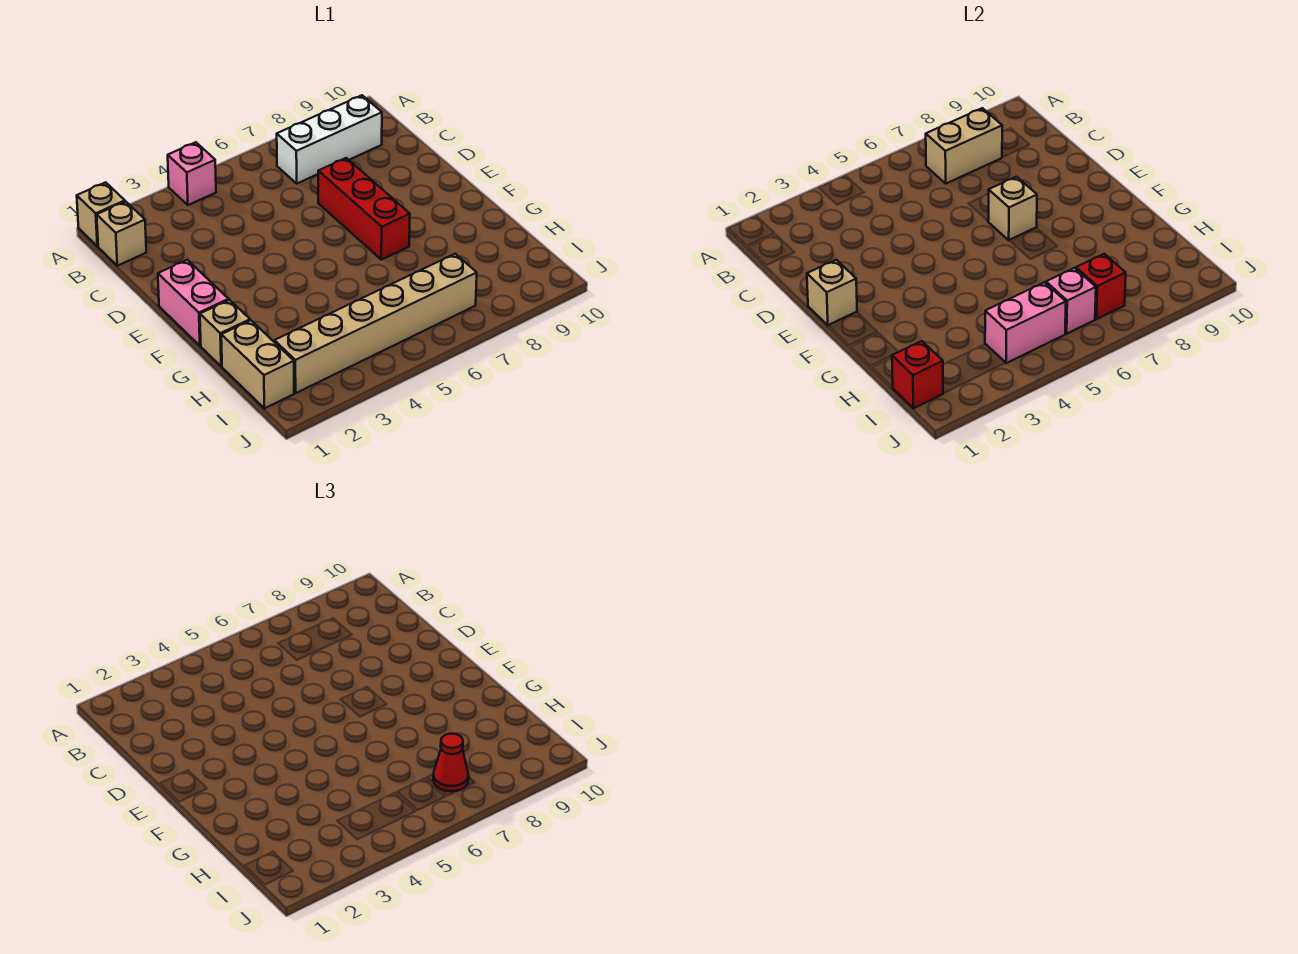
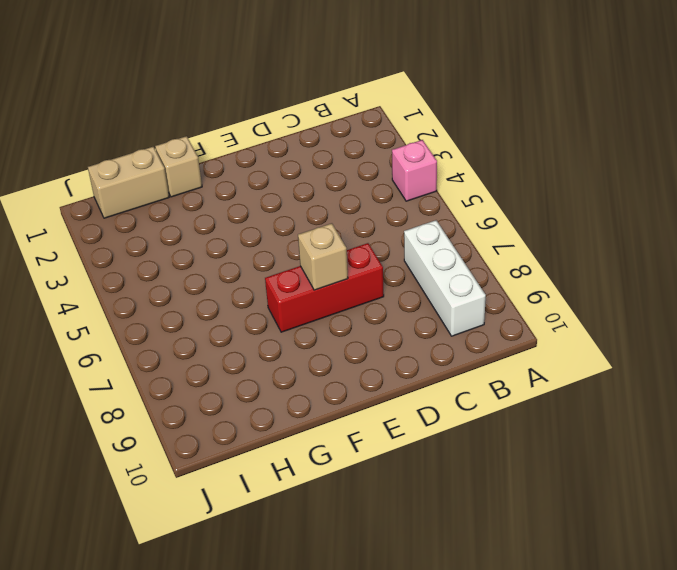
none -> tan brick A1 level 1
none -> tan brick B1 level 1
none -> pink brick E1:F1 level 1

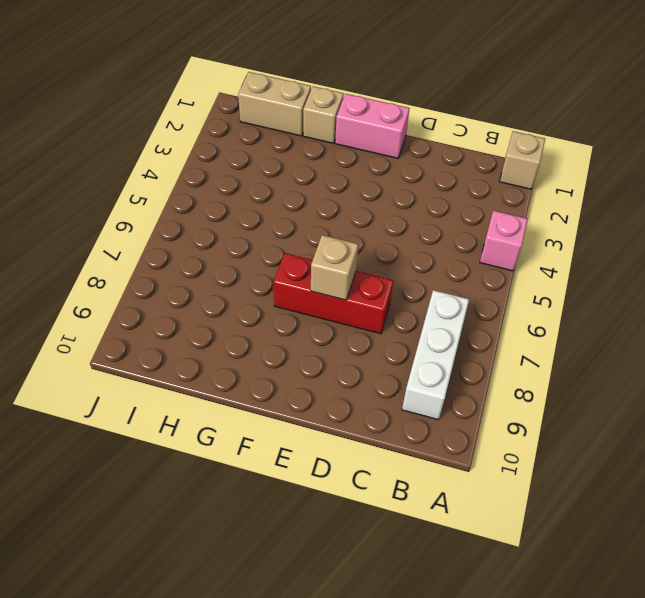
none -> tan brick B1 level 1
none -> tan brick I2:I7 level 1
none -> tan brick B7:B8 level 2

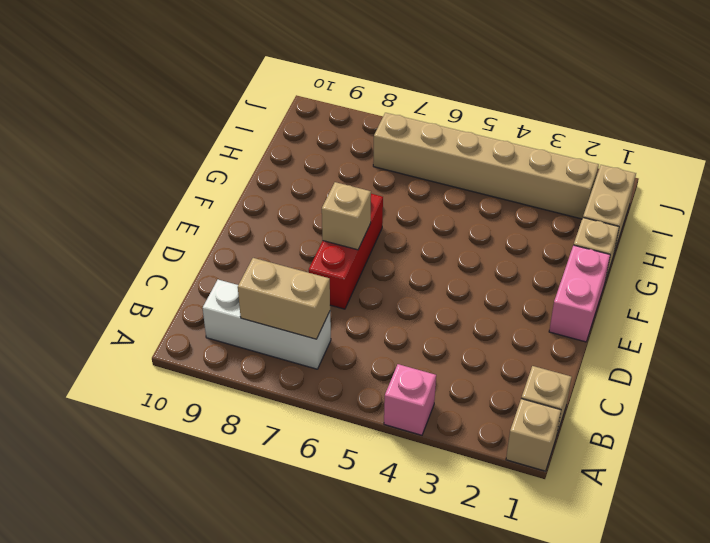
none -> tan brick E1 level 2
none -> red brick I1 level 2
none -> pink brick I4:I5 level 2

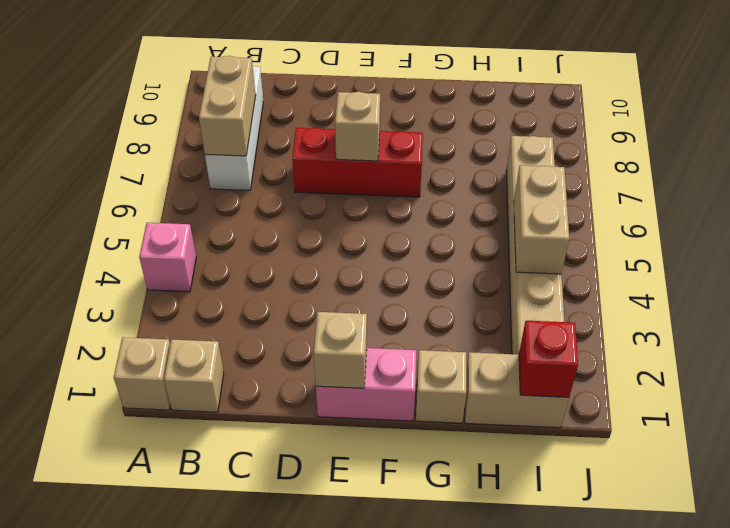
tan brick I4:I5 level 2 -> pink brick I4:I5 level 2
none -> pink brick I6 level 2
none -> red brick I7 level 2
none -> red cone I7 level 3

